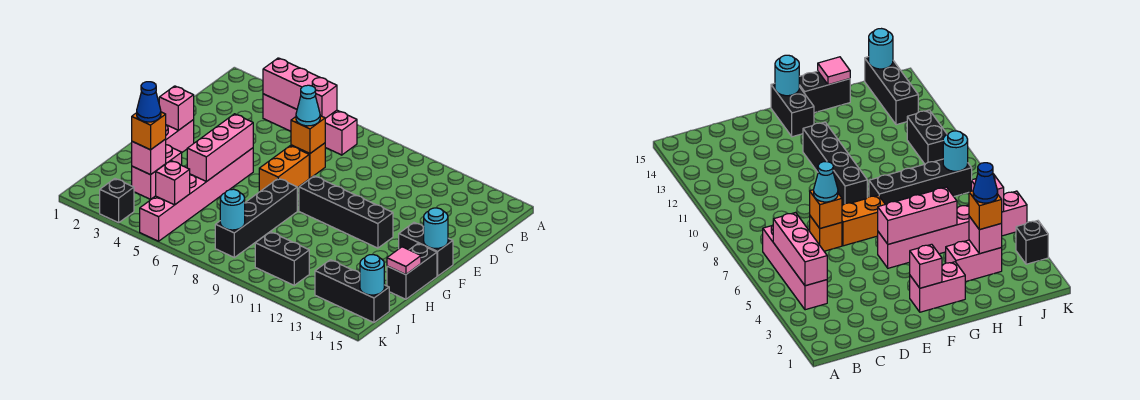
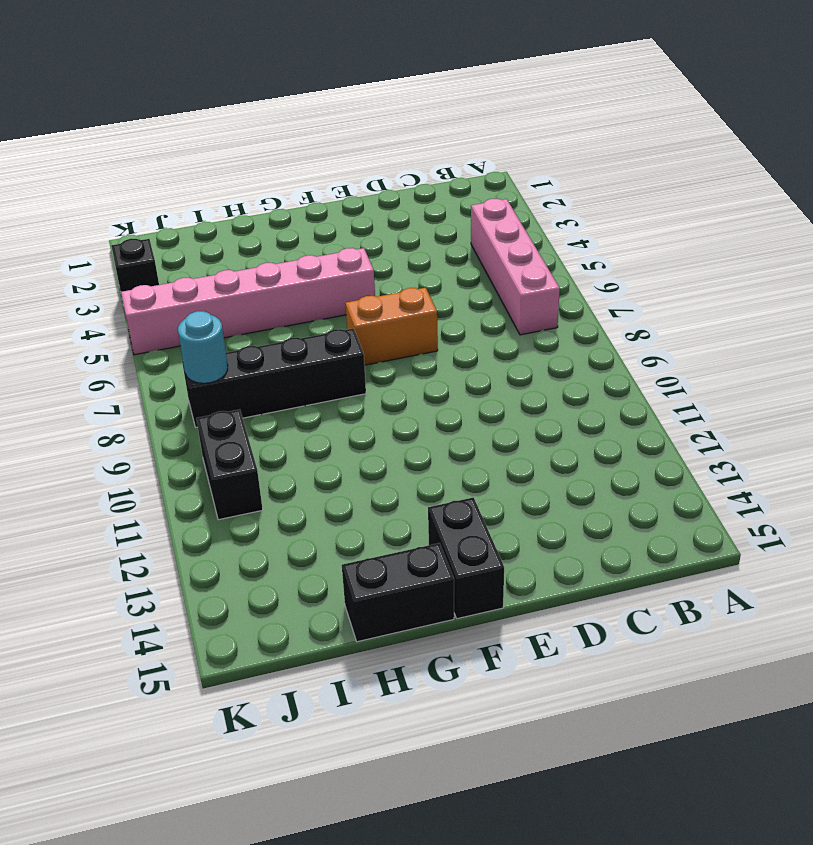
none -> orange brick D7 level 1
none -> pink brick F2:G2 level 1
none -> black brick F9:F12 level 1

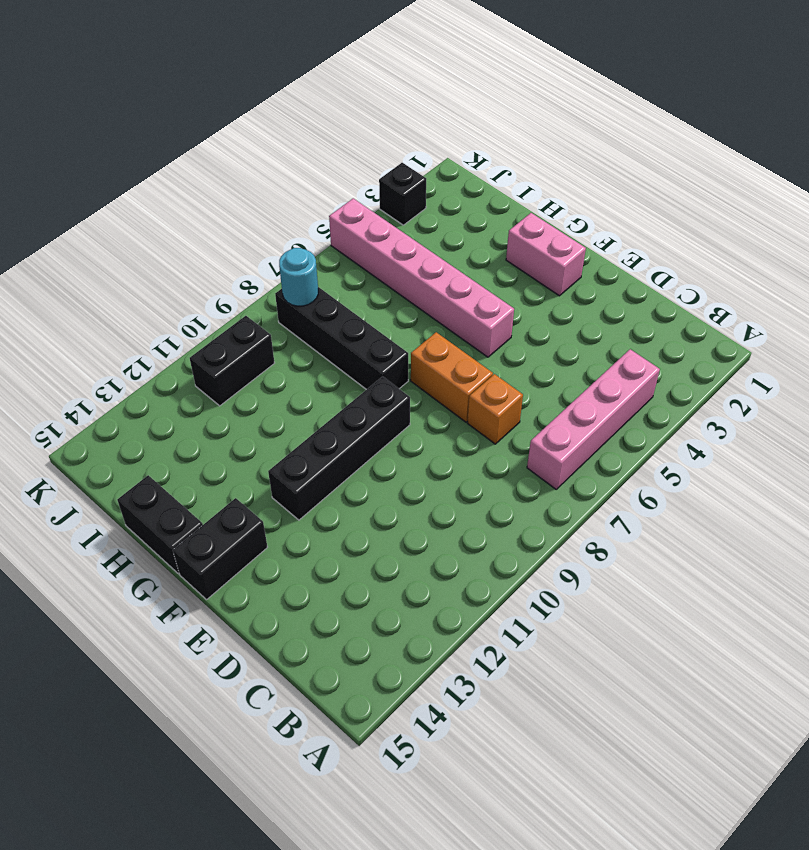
none -> pink brick H3:I3 level 1
none -> black brick J13:J15 level 1
none -> pink brick B4:B6 level 2

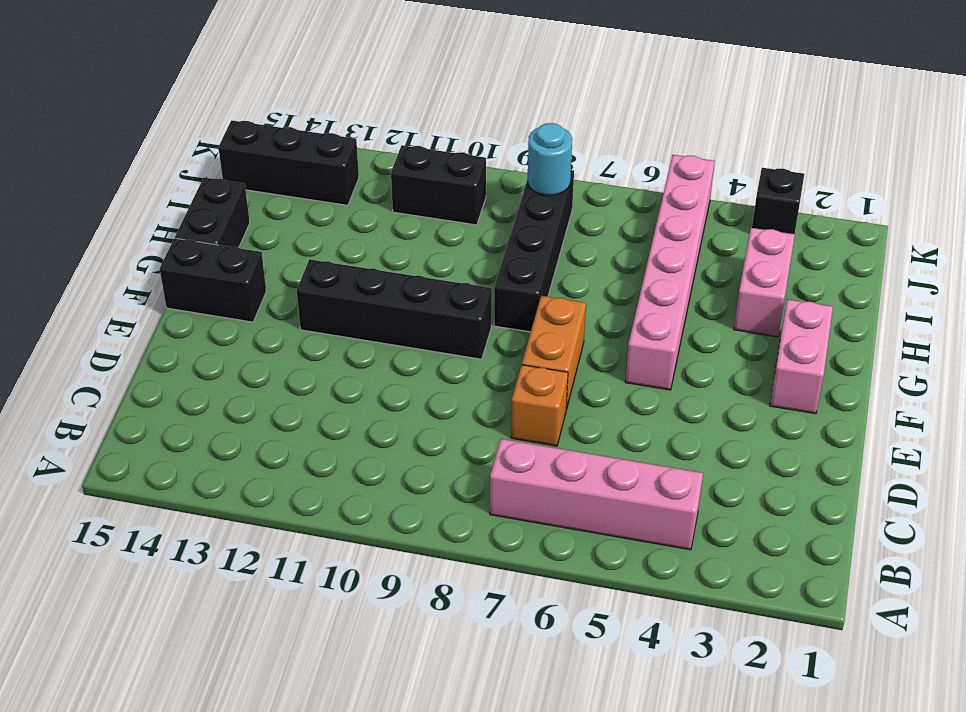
none -> pink brick B4:B6 level 2
none -> orange brick D7 level 2
none -> pink brick F2 level 2

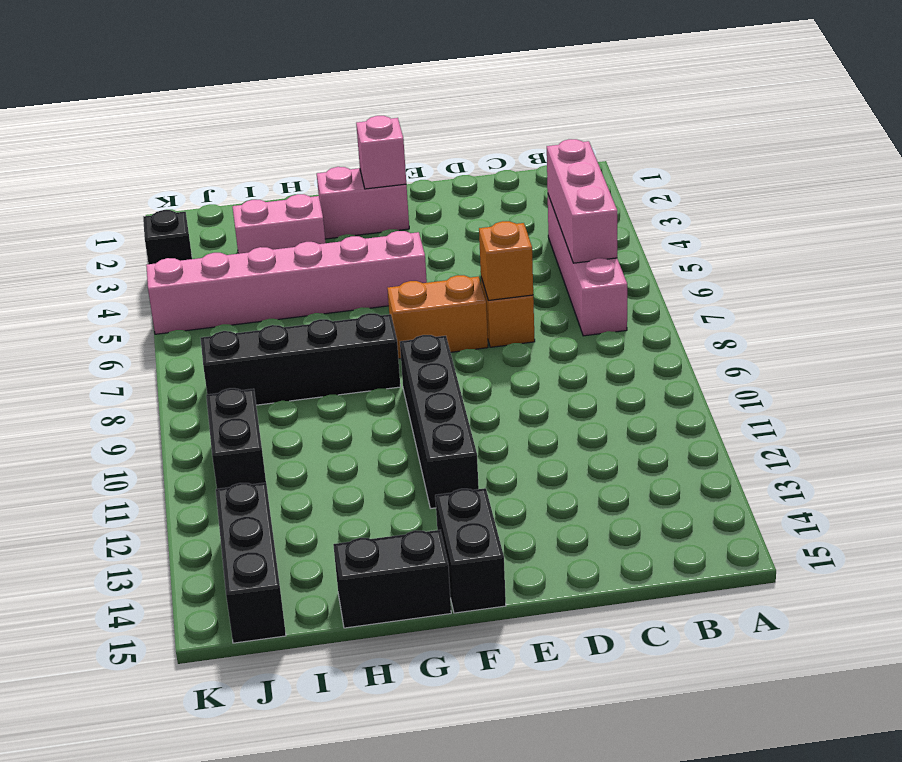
none -> pink brick F5:H5 level 2
none -> cyan round brick F15 level 2
none -> pink tile H15 level 2

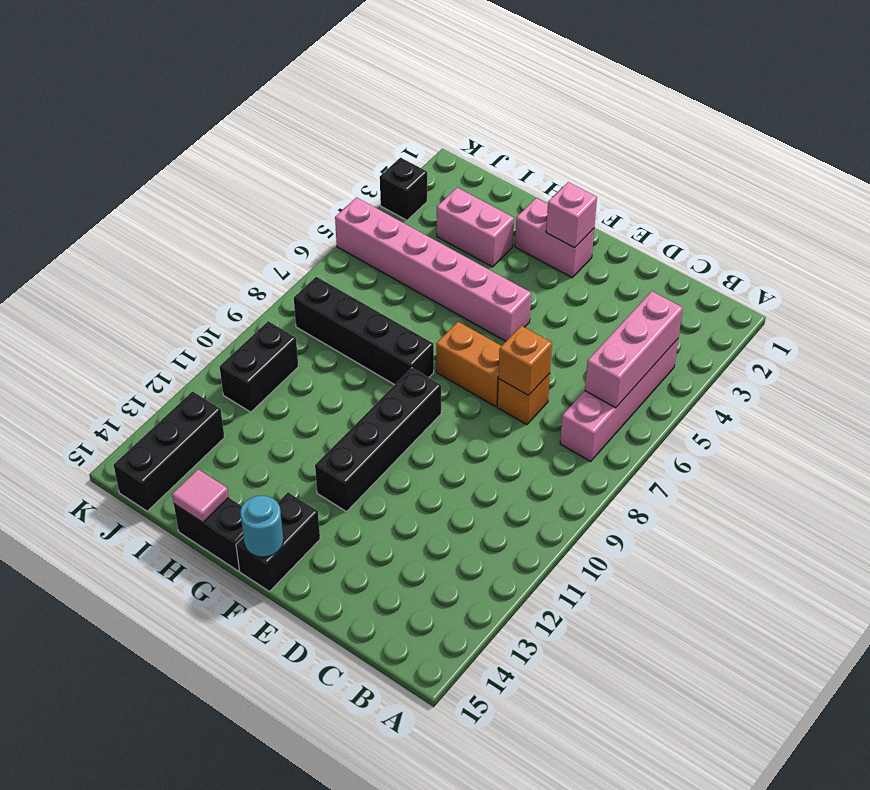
none -> pink brick F5:H5 level 2
none -> pink brick I3 level 2
none -> pink brick J5 level 2

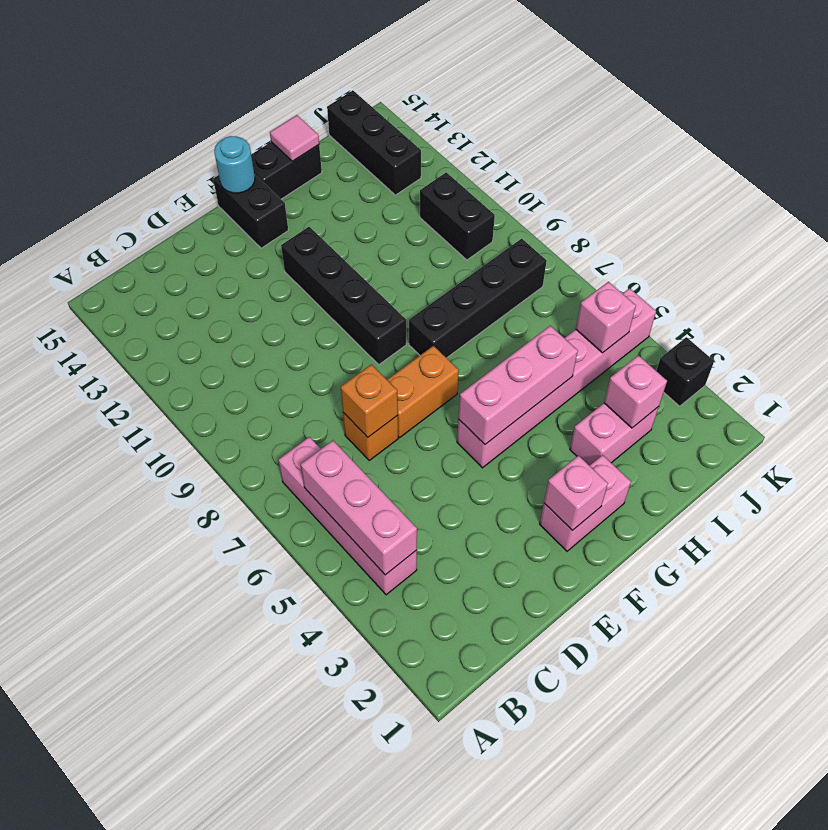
none -> cyan round brick J8 level 2
none -> cyan round brick J15 level 2
none -> cyan cone D7 level 3

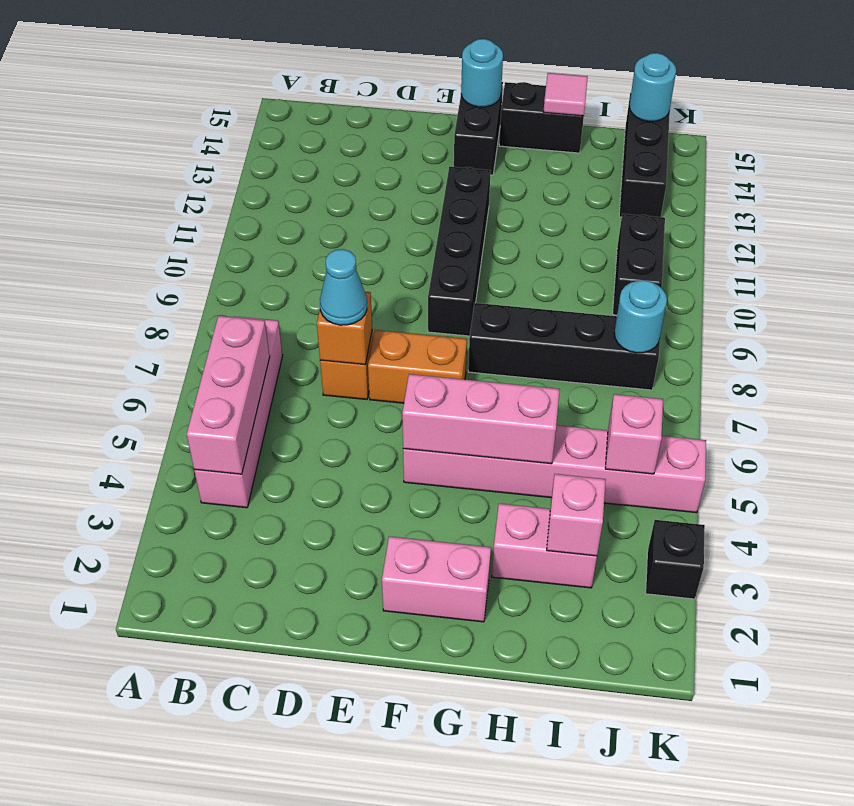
none -> pink brick F2 level 2
none -> orange brick I3 level 3
none -> blue cone I3 level 4

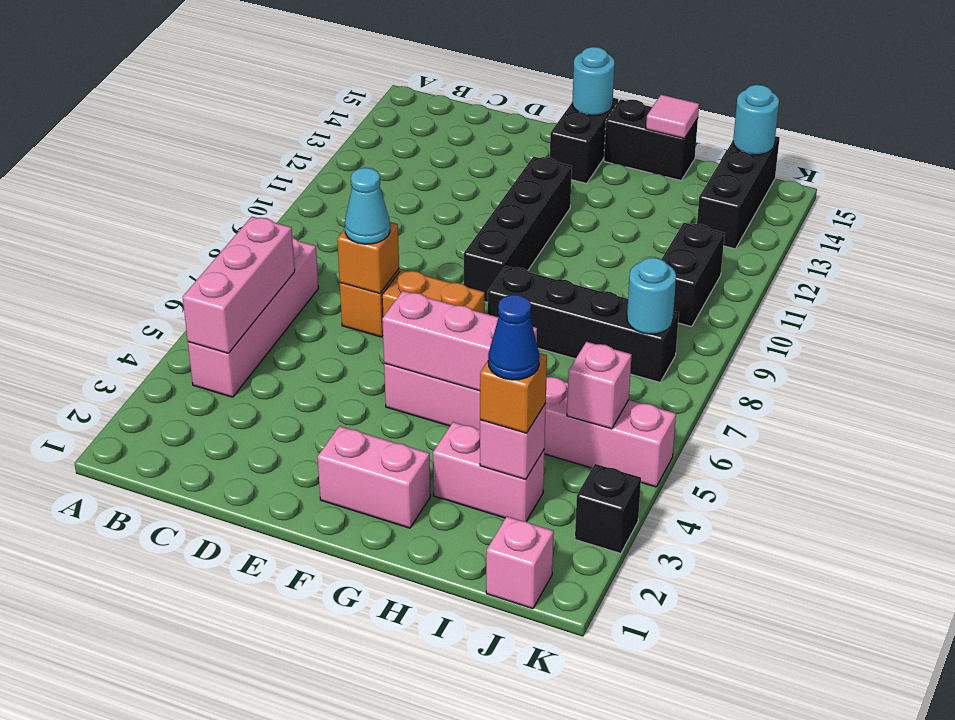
pink brick J1 level 1 -> pink brick F2 level 2

